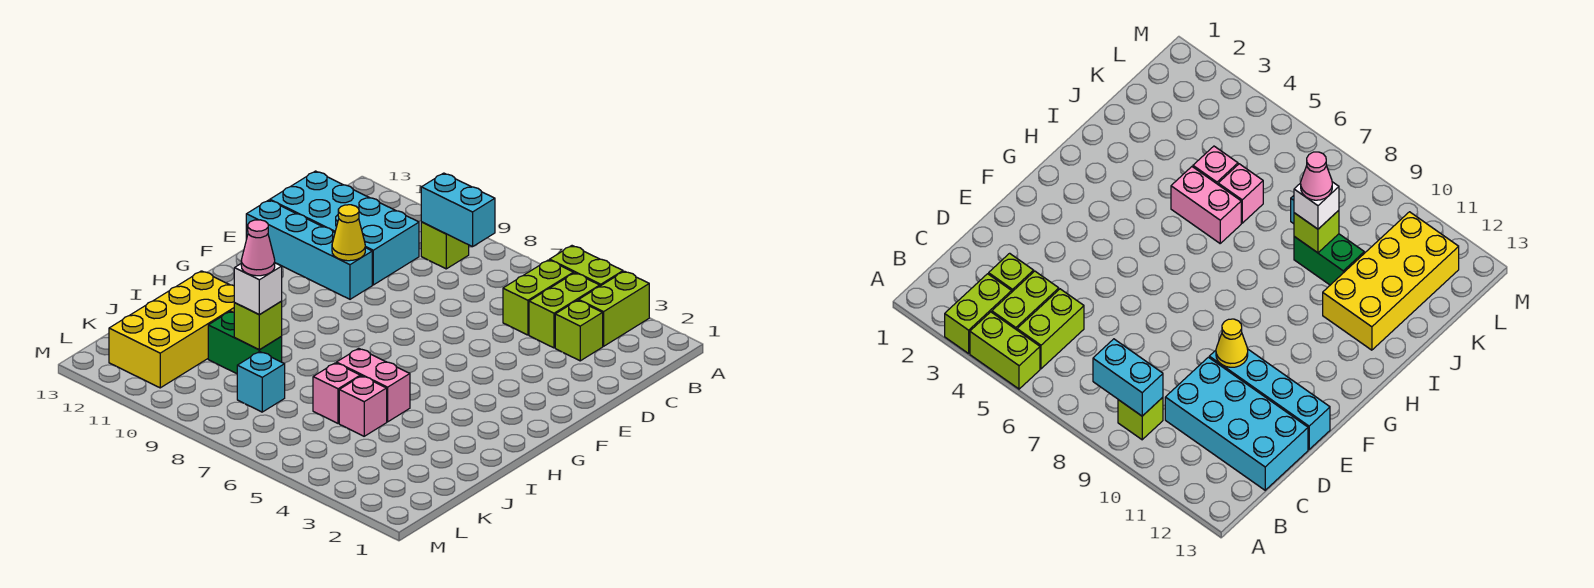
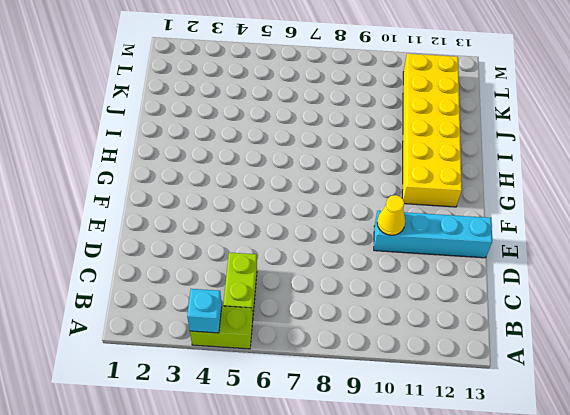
cyan brick A4 level 2 -> cyan brick K8 level 1
yellow brick G11:L12 level 1 -> yellow brick I11:L12 level 1
none -> lime brick A3:B3 level 1
none -> lime brick B4:C4 level 1
none -> lime brick B9 level 1

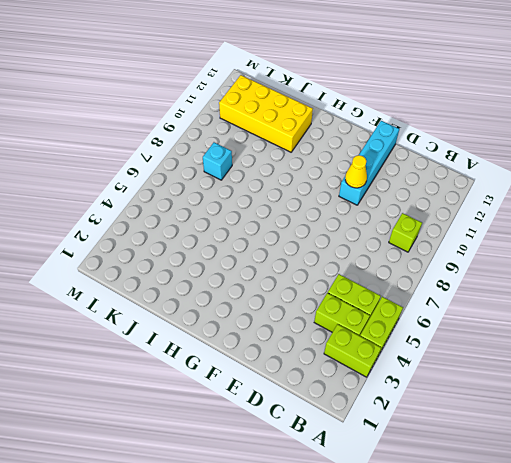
none -> lime brick C3 level 1
none -> cyan brick C10:D13 level 1
none -> pink brick I5:I6 level 1

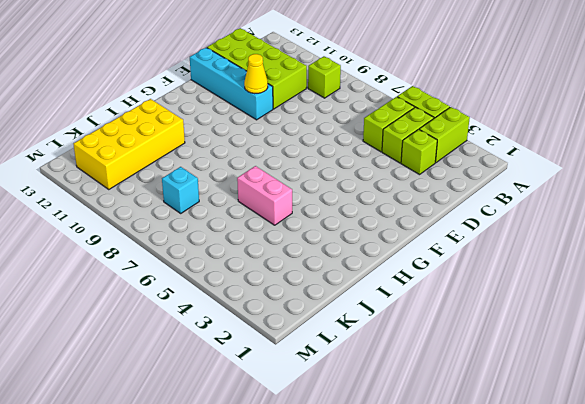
lime brick C10:D13 level 1 -> cyan brick C10:D13 level 1
none -> pink brick J5 level 1
none -> pink brick J6 level 1
none -> green brick J9:J10 level 1

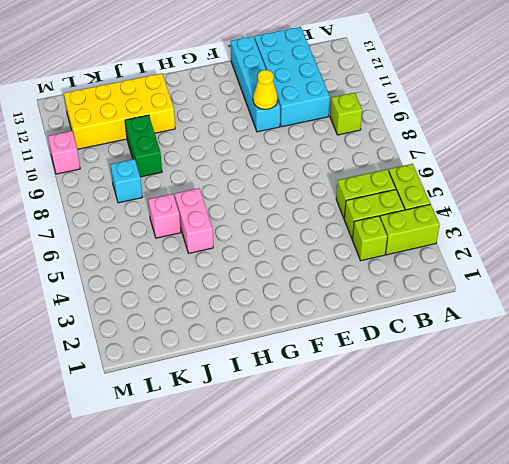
pink brick M10 level 1 -> pink brick J5 level 1
none -> cyan brick B8:B9 level 2
none -> lime brick J9 level 2
none -> white brick J9 level 3

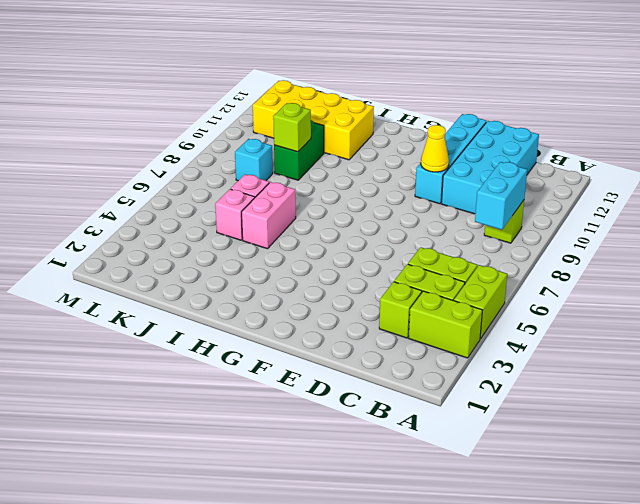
none -> white brick J9 level 3
none -> pink cone J9 level 4

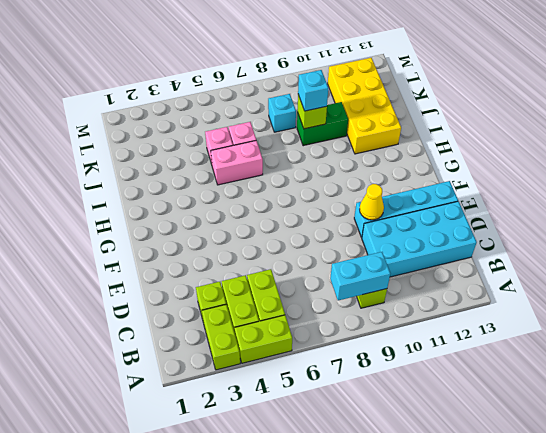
cyan brick J9 level 3 -> white brick J9 level 3
none -> pink cone J9 level 4

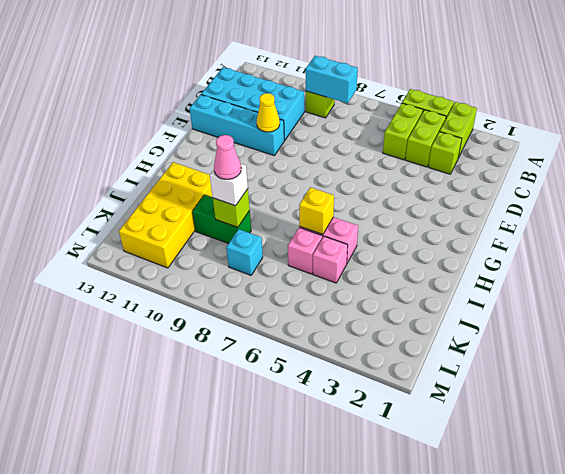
yellow brick I6 level 2 -> none

